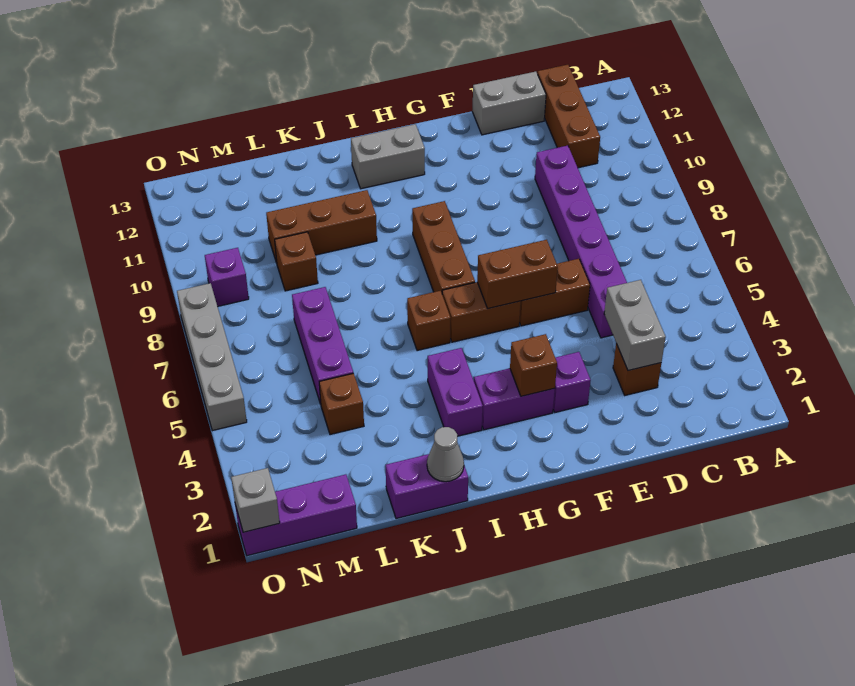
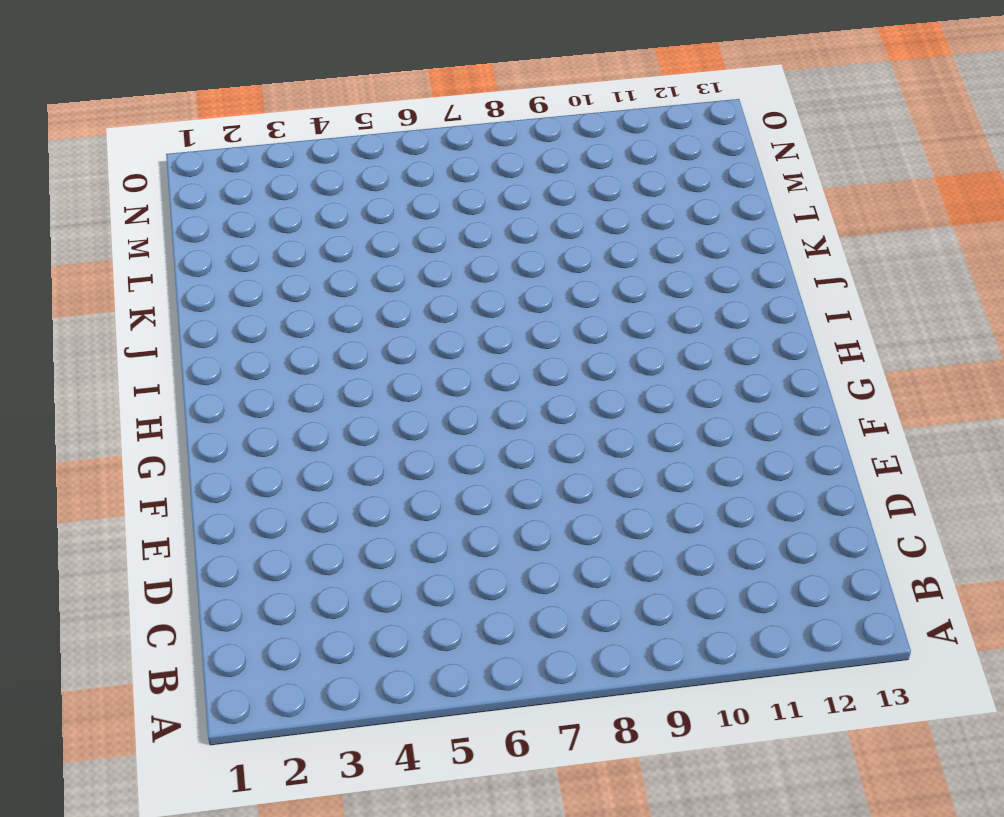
none -> brown brick C11:C13 level 1
none -> brown brick D3 level 1
none -> purple brick D5:D10 level 1

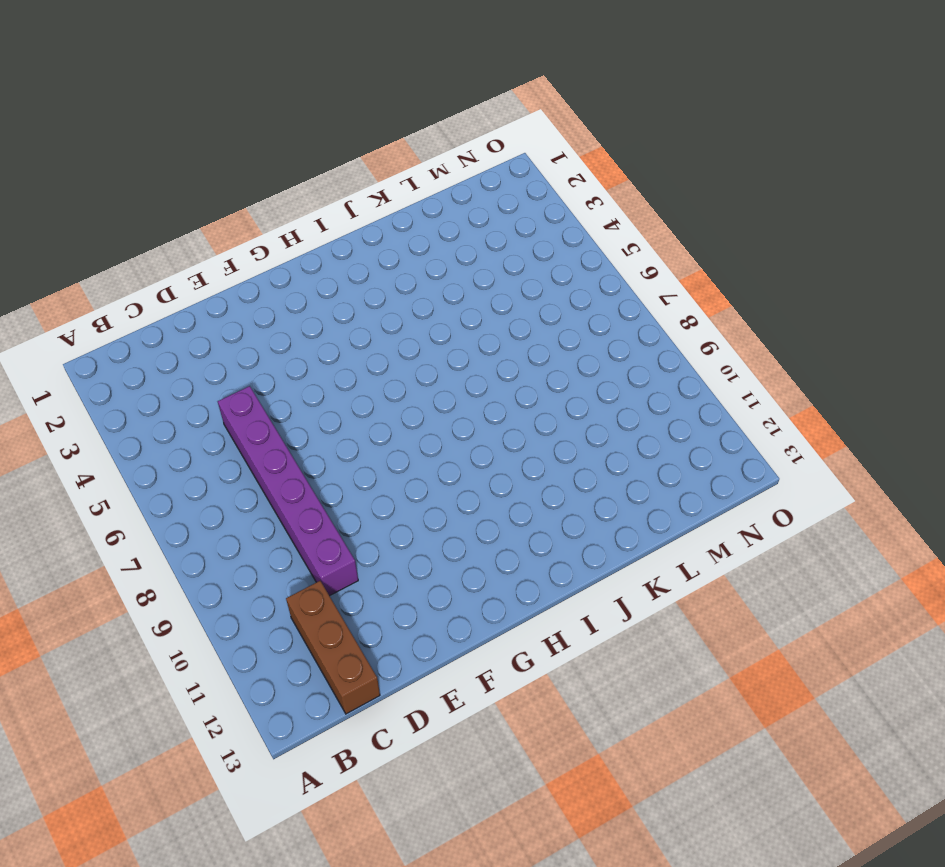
none -> brown brick D3 level 1
none -> grey brick D13:E13 level 1
none -> brown brick E6:F6 level 1

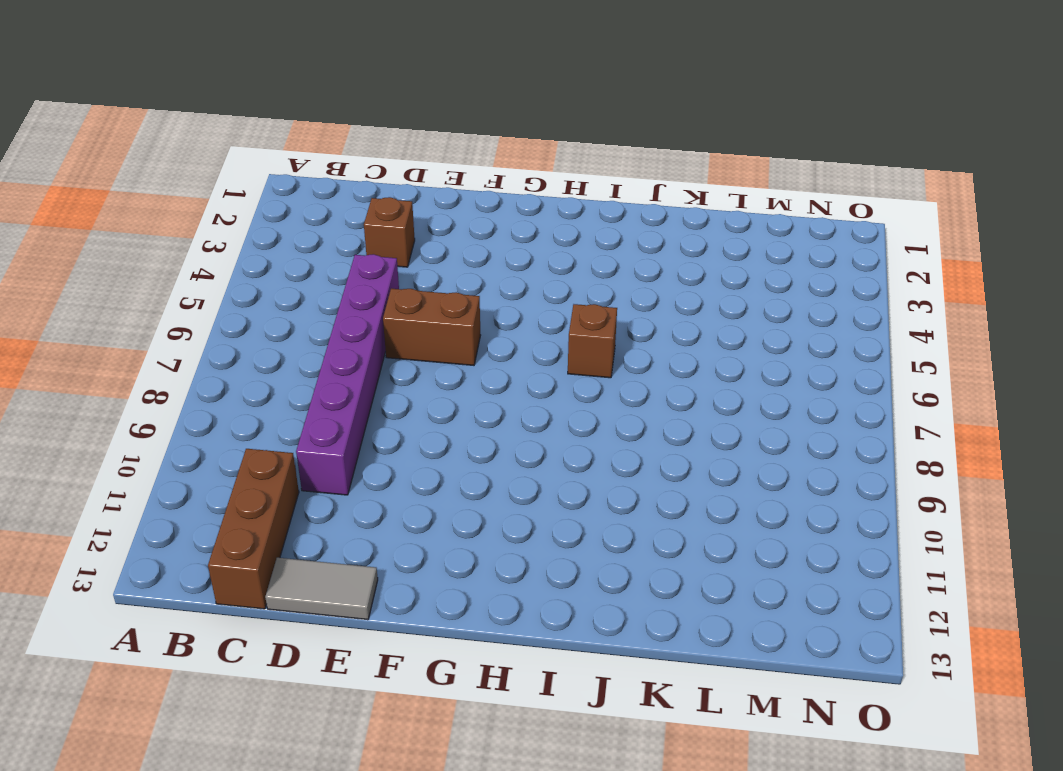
grey tile D13:E13 level 1 -> grey brick D13:E13 level 1
none -> purple brick F3 level 1
none -> purple brick G3:H3 level 1
none -> brown brick G6:H6 level 1

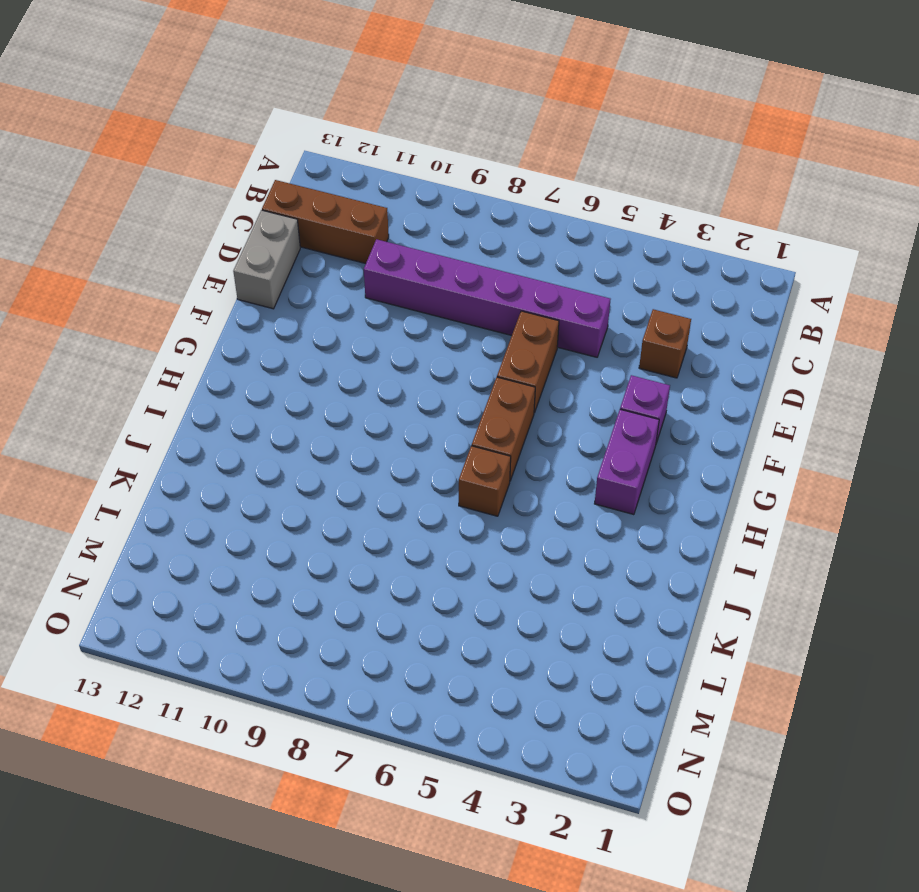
none -> brown brick H7:H9 level 1
none -> grey brick H12:I12 level 1
none -> purple brick I3:I4 level 1

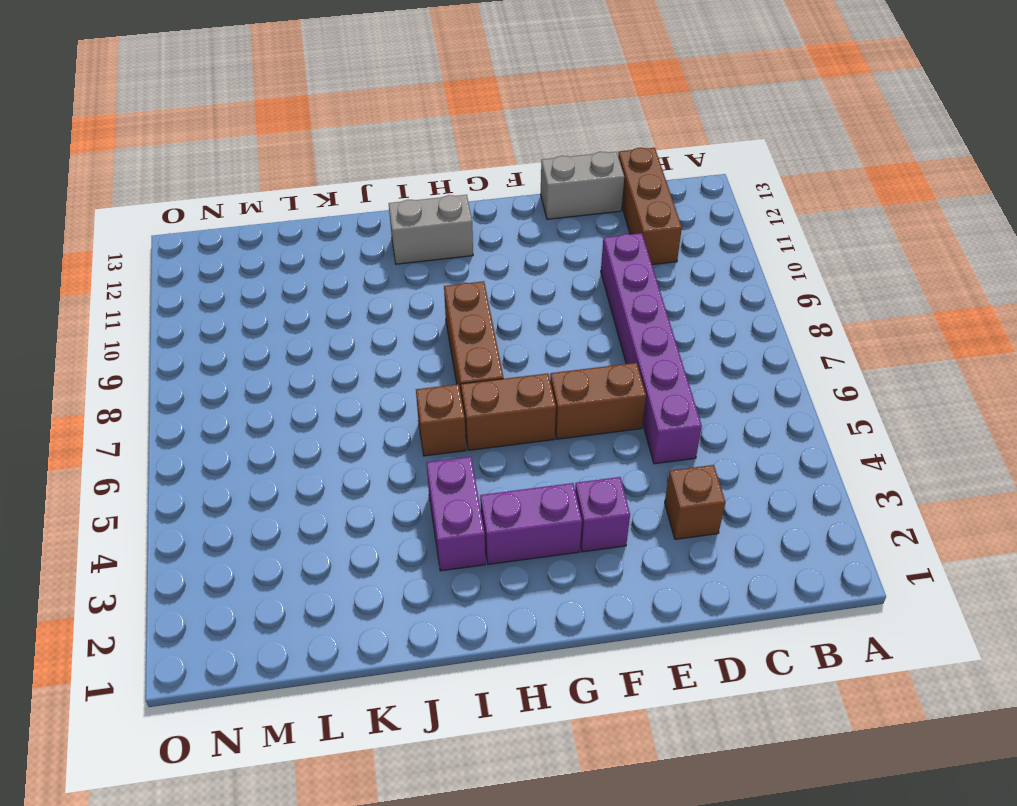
none -> purple brick J1:K1 level 1
none -> brown brick J10:L10 level 1
none -> brown brick L4 level 1

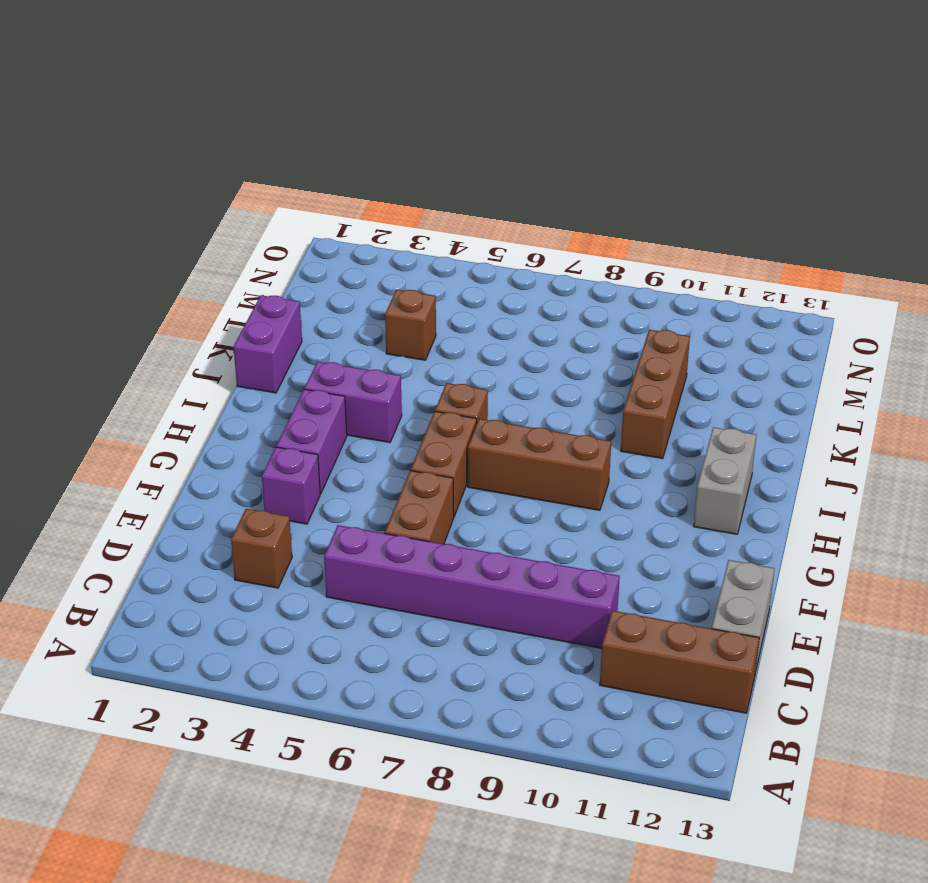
none -> purple brick L5:L7 level 1
none -> brown brick L9 level 1
none -> purple brick M1:O1 level 1

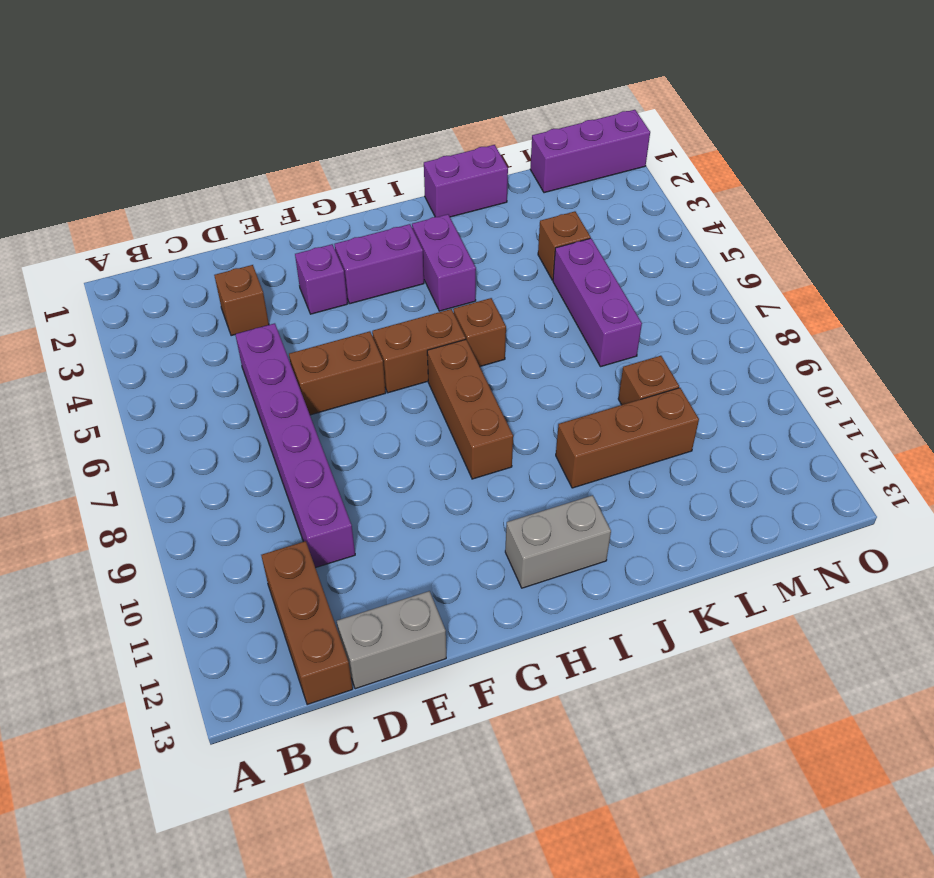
none -> purple brick N9 level 1
none -> grey brick O5:O8 level 1
none -> grey brick D3:D4 level 2

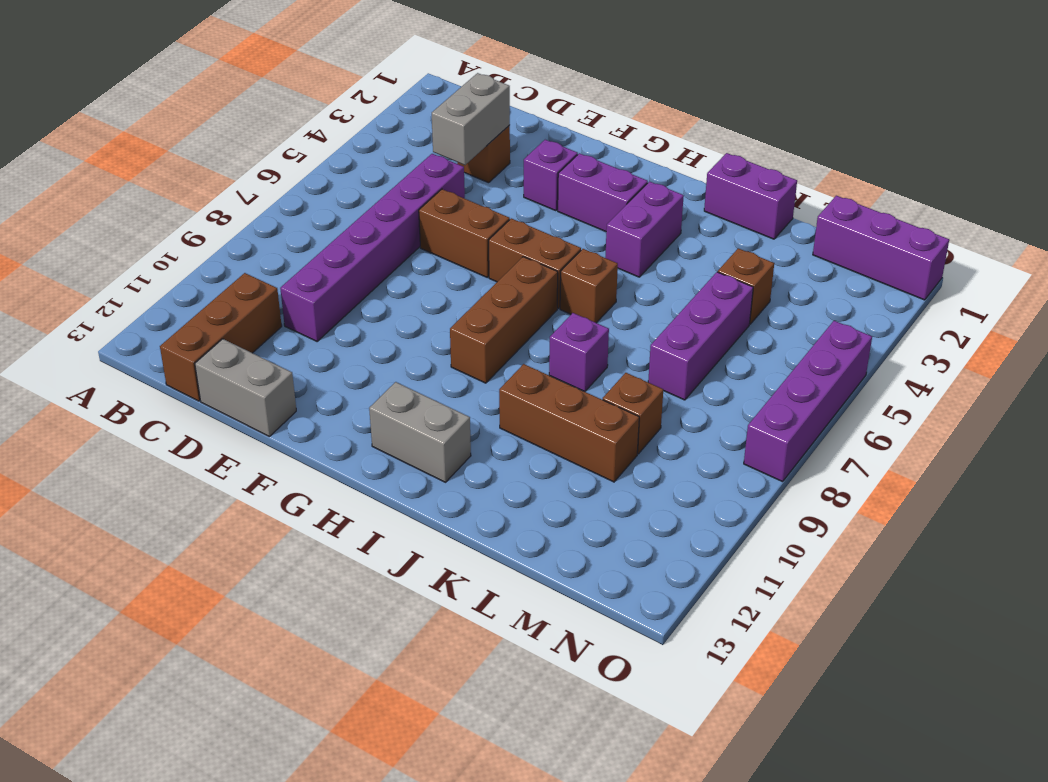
purple brick J8 level 1 -> purple brick N9 level 1
purple brick O5:O8 level 1 -> grey brick O5:O8 level 1
none -> brown brick F6:G6 level 2
none -> brown brick G3 level 2
none -> grey cone J1 level 2

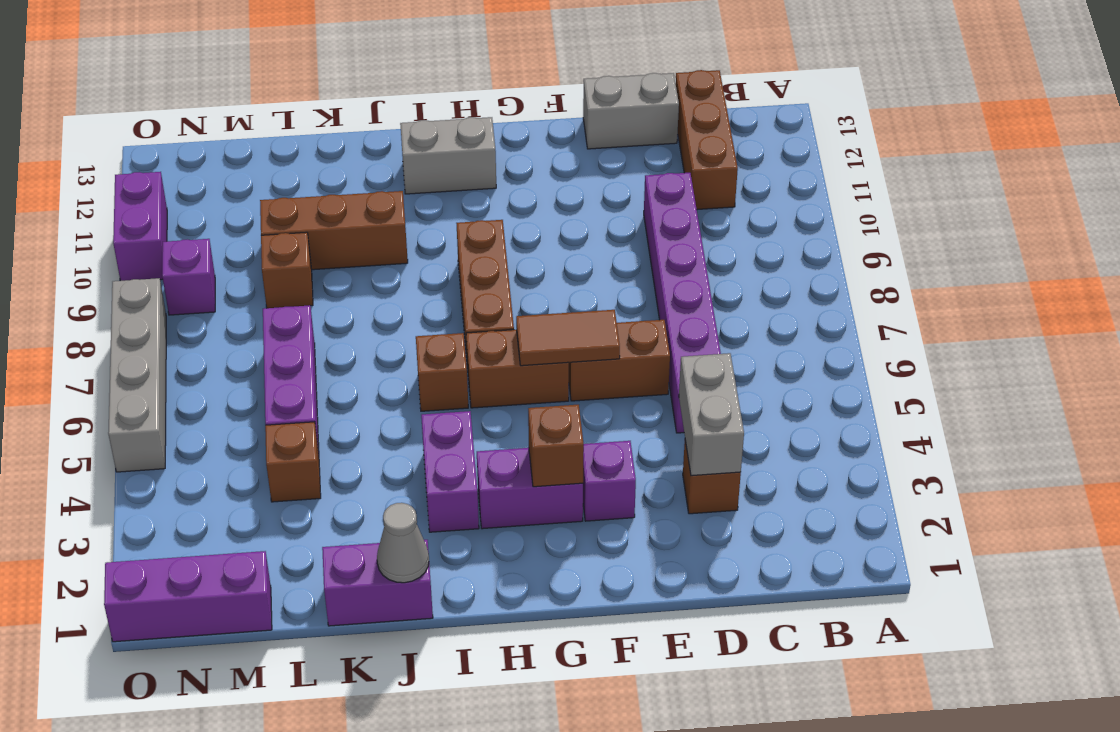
brown tile F6:G6 level 2 -> brown brick F6:G6 level 2
purple brick O10:O11 level 1 -> none
none -> grey brick O1 level 2

